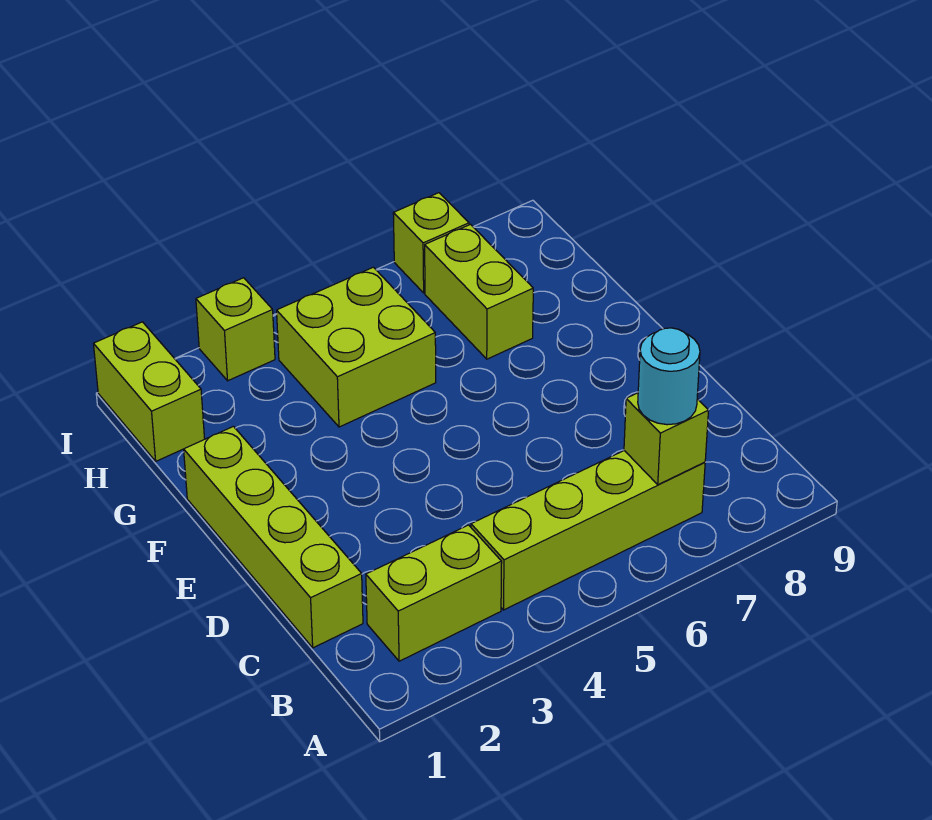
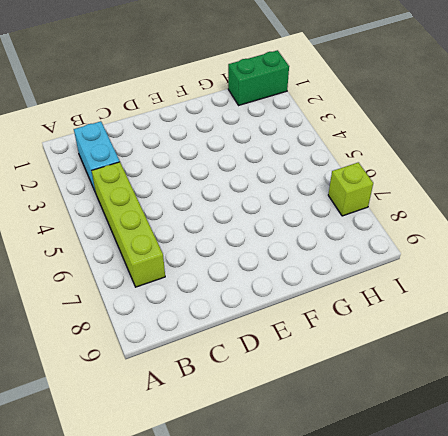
cyan brick B2:B3 level 1 -> lime brick B2:B3 level 1
green brick H1:I1 level 1 -> lime brick H1:I1 level 1
none -> lime brick C1:F1 level 1
none -> lime brick G4:H5 level 1

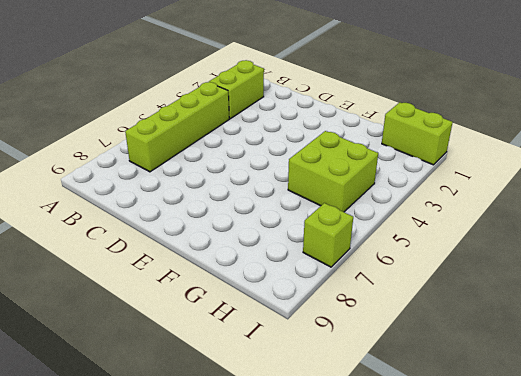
none -> lime brick C1:F1 level 1
none -> lime brick G7:H7 level 1

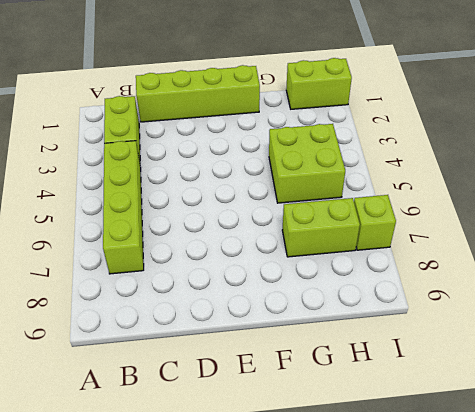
none -> lime brick I3 level 1
none -> lime brick B7 level 2

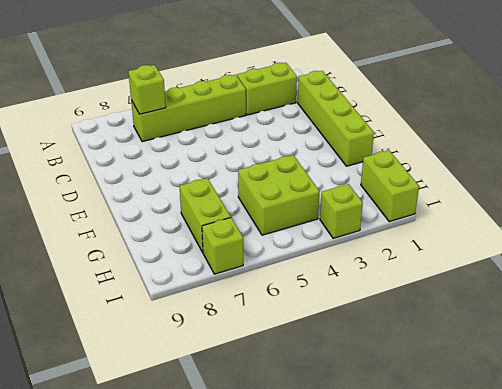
none -> cyan round brick B7 level 3

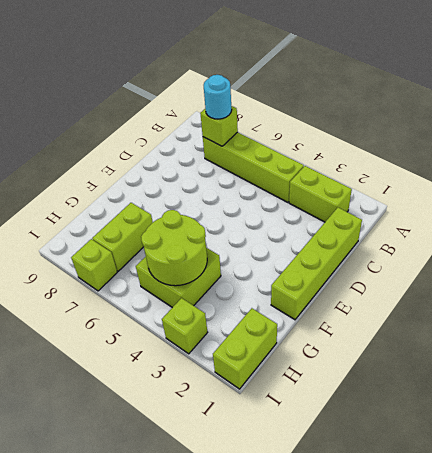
lime round brick G4:H5 level 2 -> none

